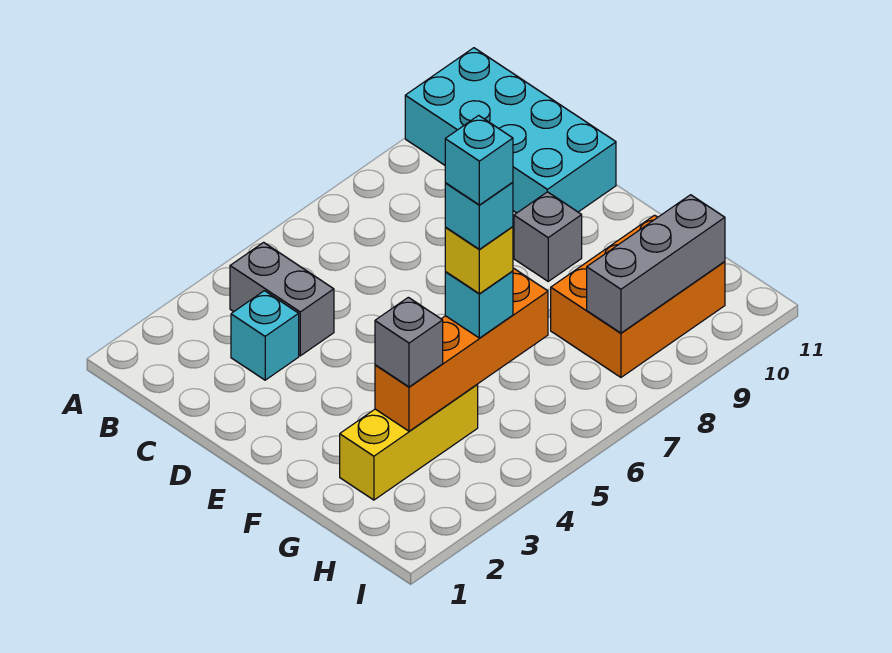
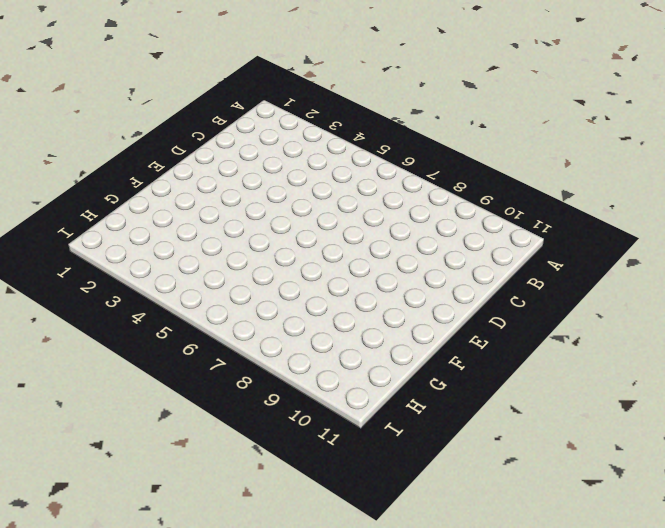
none -> cyan brick A10:D11 level 1
none -> grey brick B4:C4 level 1
none -> cyan brick C3 level 1

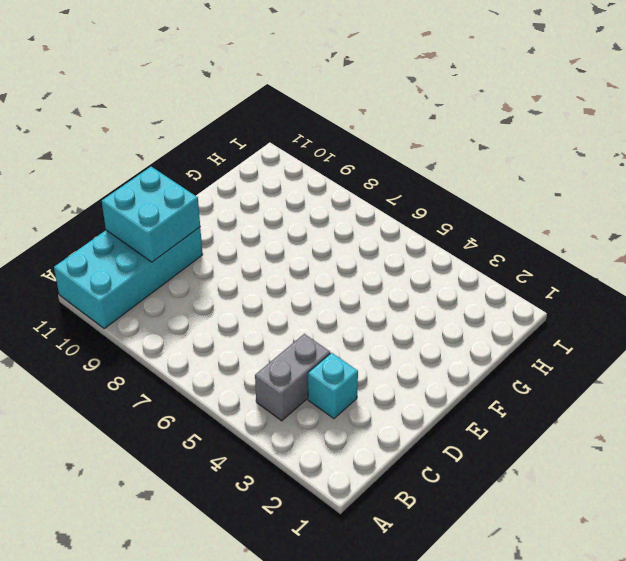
cyan brick C10:D11 level 2 -> none
none -> grey brick E9 level 1
none -> yellow brick G2:G4 level 1
none -> orange brick G8:H10 level 1

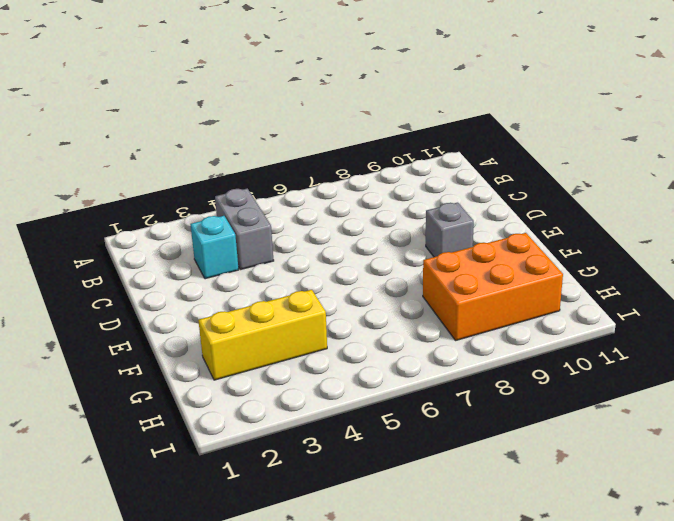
none -> cyan brick A10:D11 level 1
none -> orange brick G3:G6 level 2
none -> grey brick H8:H10 level 2

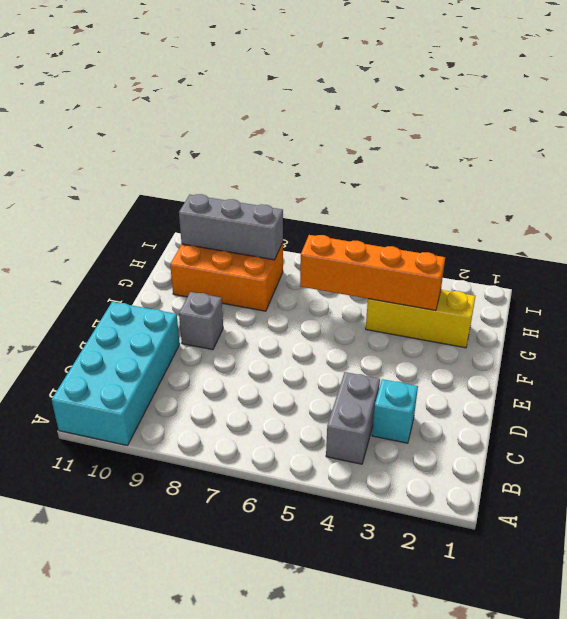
none -> grey brick G3 level 3
none -> cyan brick G5 level 3
none -> yellow brick G5 level 4

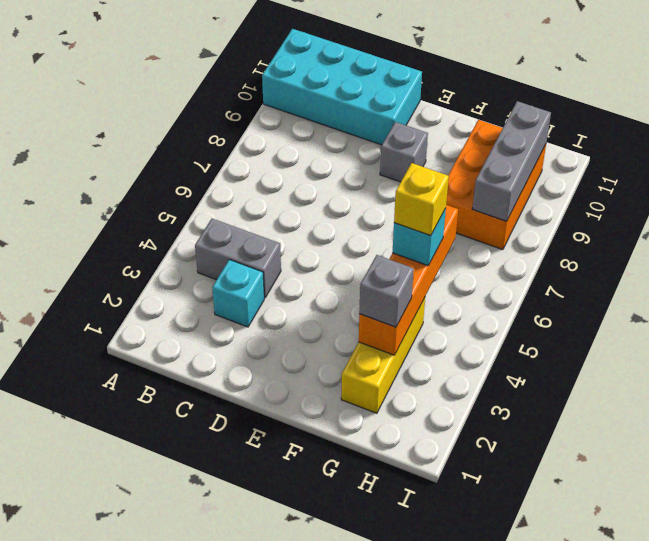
none -> cyan brick G5 level 5
none -> cyan brick G5 level 6

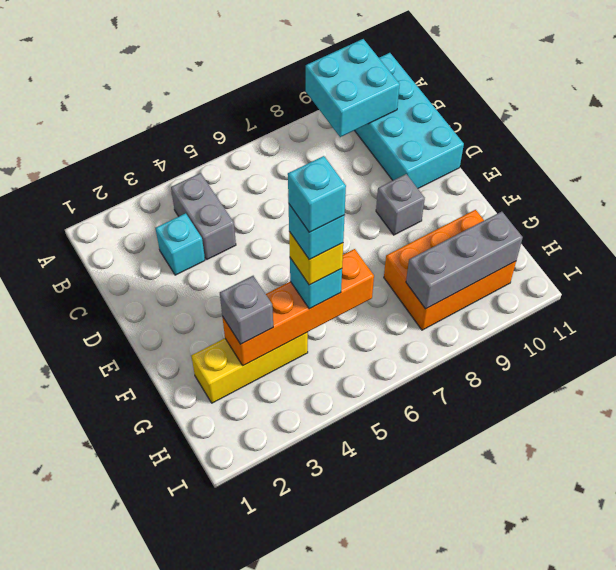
cyan brick A9:B10 level 2 -> none

